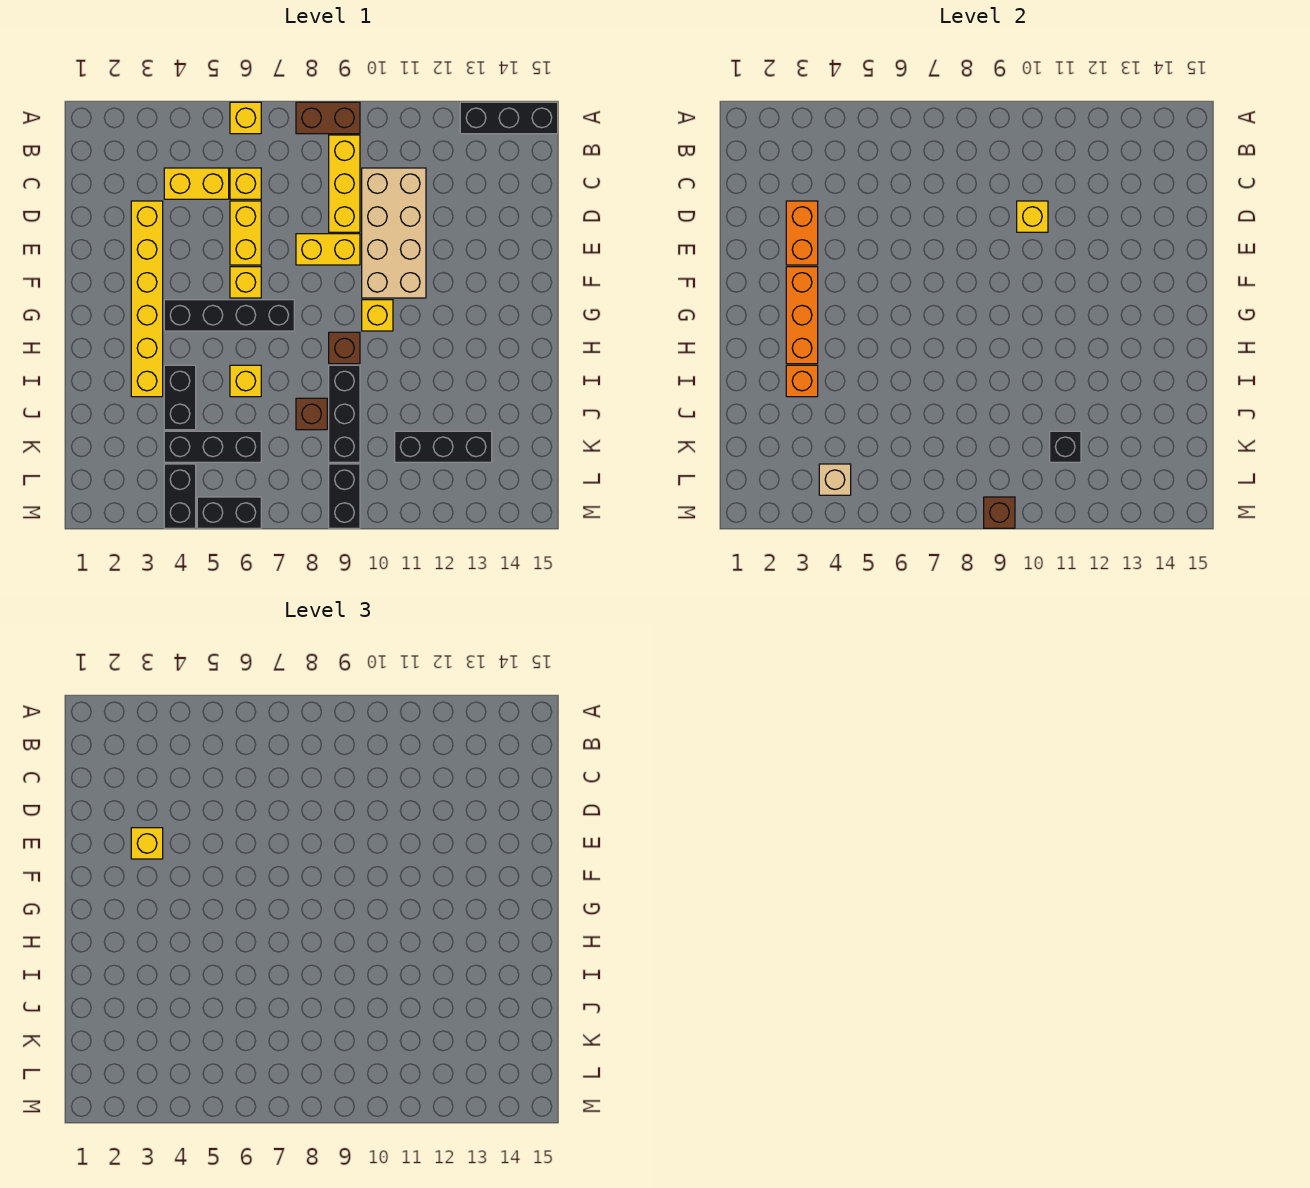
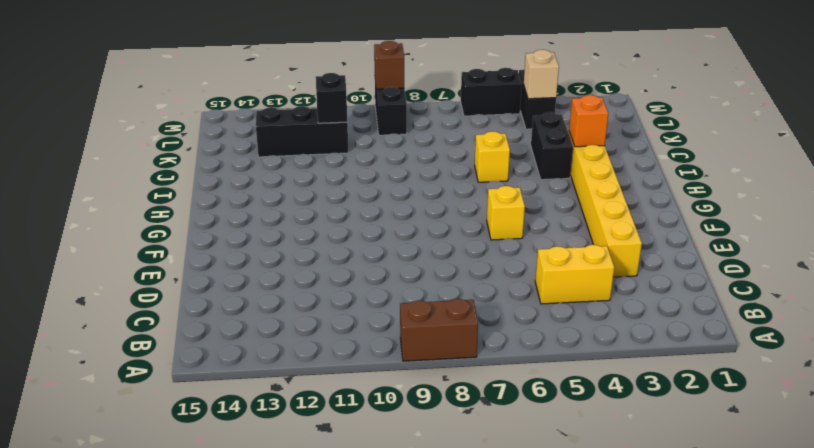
none -> yellow brick A6 level 1
none -> black brick A13:A15 level 1
none -> yellow brick B9:D9 level 1
none -> yellow brick C6 level 1

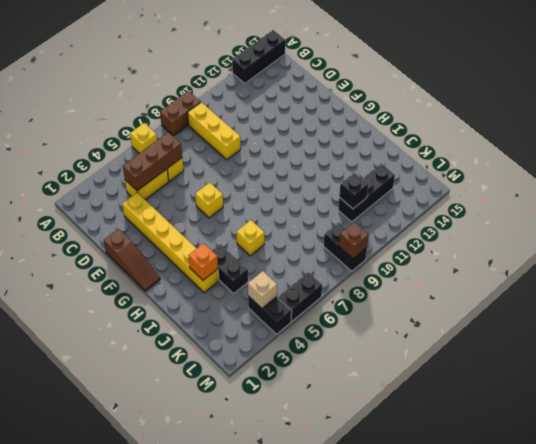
brown brick C4:C6 level 2 -> none
brown slope E1:G1 level 1 top E -> none
none -> tan brick C10:F11 level 1
none -> yellow brick D6:E6 level 1
none -> yellow brick E8:E9 level 1
none -> black brick G4:G7 level 1

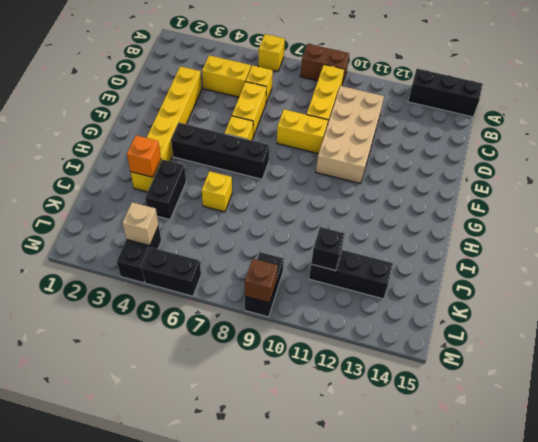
none -> yellow brick G10 level 1
none -> brown brick H9 level 1
none -> black brick I9:K9 level 1
none -> brown brick J8 level 1

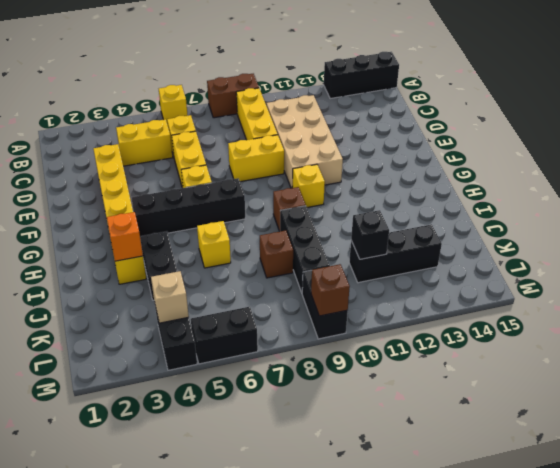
none -> black brick K4:K6 level 1
none -> orange brick D3:E3 level 2
none -> yellow brick D10 level 2
none -> orange brick F3:H3 level 2

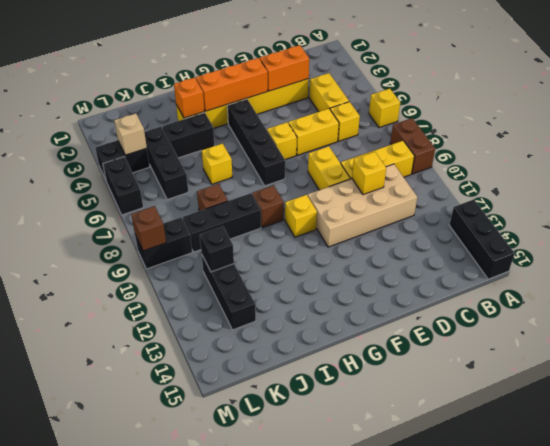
none -> yellow brick E3 level 3

